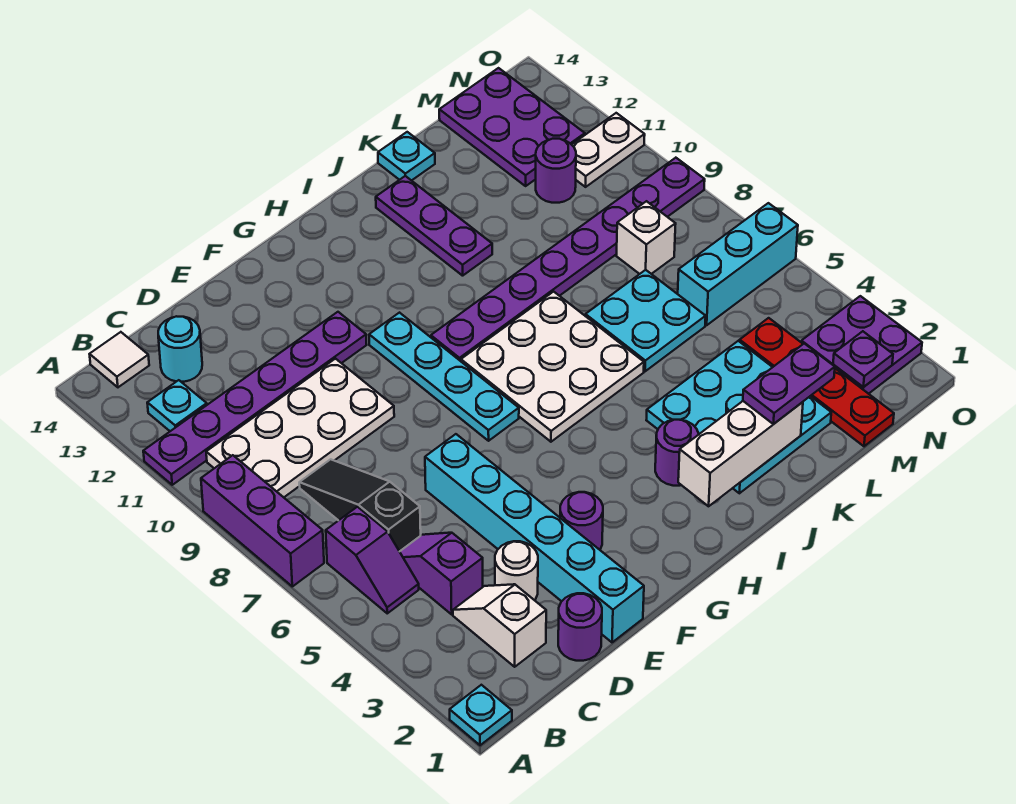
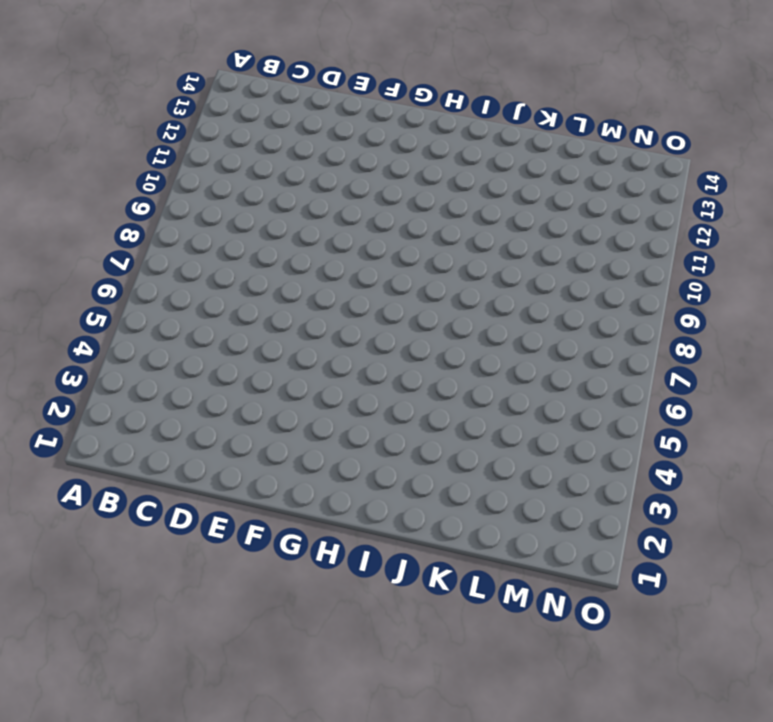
none -> cyan plate A1 level 1
none -> purple brick A7:A9 level 1
none -> purple plate A11:F11 level 1
none -> purple slope B5:B6 level 1 top 6

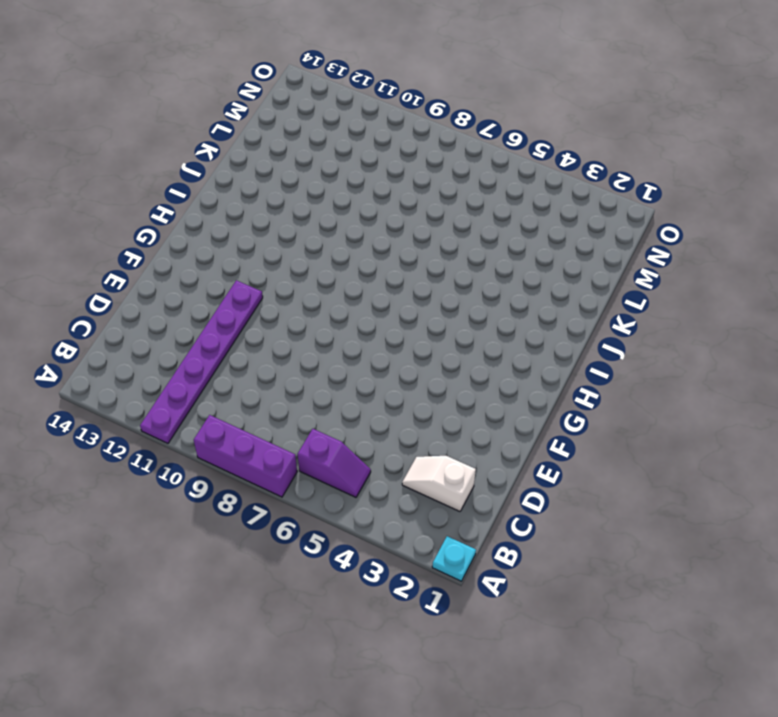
none -> white plate B9:E10 level 1
none -> cyan plate B12 level 1
none -> white tile B14 level 1
none -> purple slope C4:C5 level 1 top 4

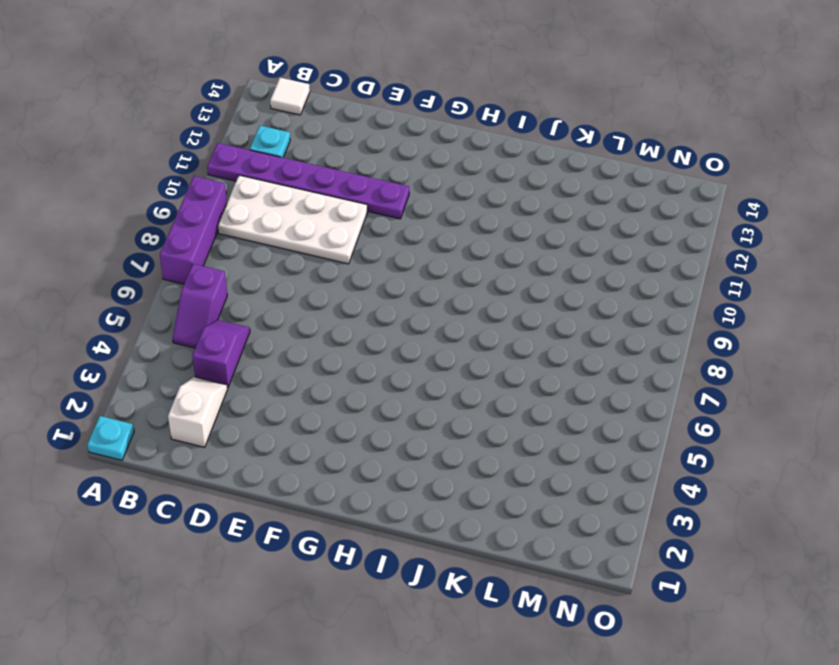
none -> black slope C6:C8 level 1 top 6
none -> cyan round brick C13 level 1
none -> purple round brick D1 level 1
none -> white round brick D3 level 1

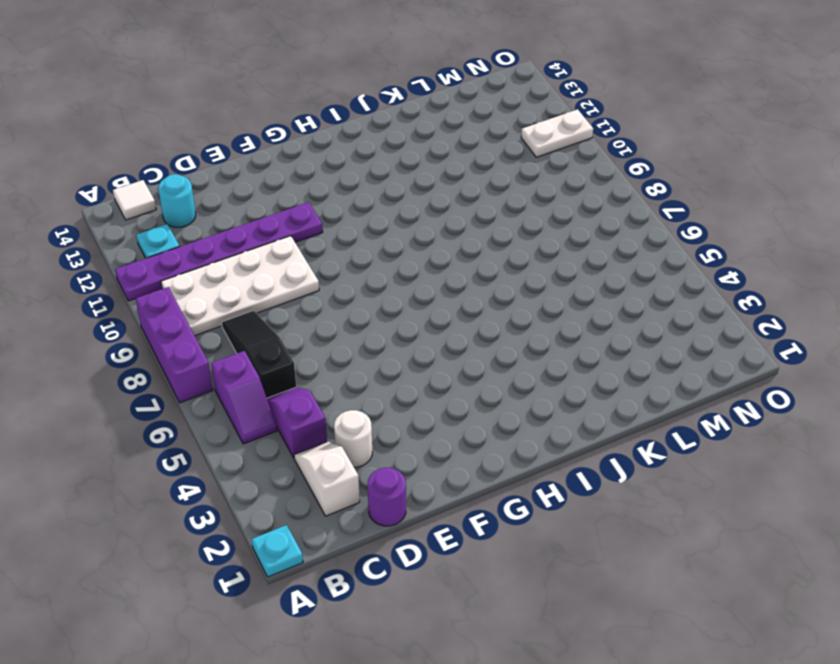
none -> cyan brick E1:E6 level 1
none -> purple round brick F3 level 1
none -> cyan plate G7:G10 level 1
none -> white plate H6:J8 level 1

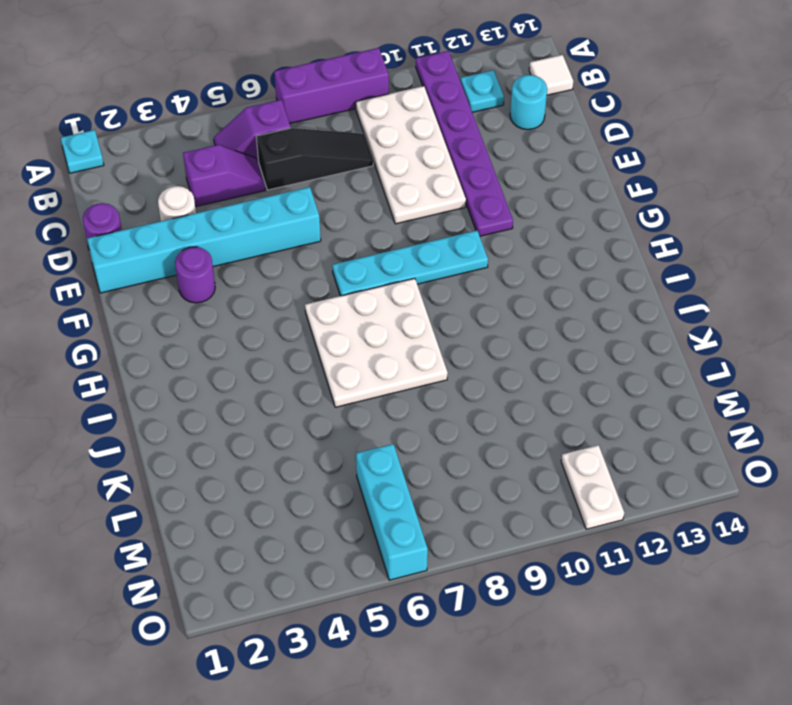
none -> white slope C2:C3 level 1 top 2
none -> purple plate H9:O9 level 1
none -> purple round brick I3 level 1
none -> cyan plate J2:L4 level 1

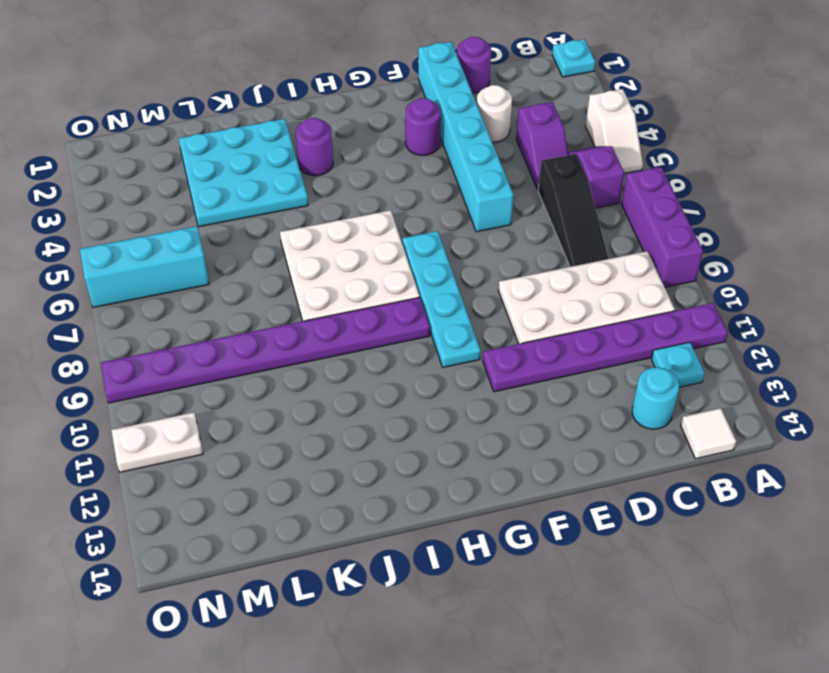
white slope A4:A5 level 1 top 4 -> white slope C2:C3 level 1 top 2
none -> purple plate J11:J13 level 1
none -> cyan plate K6:L7 level 1
none -> cyan plate K14 level 1
none -> red plate M1:M4 level 1

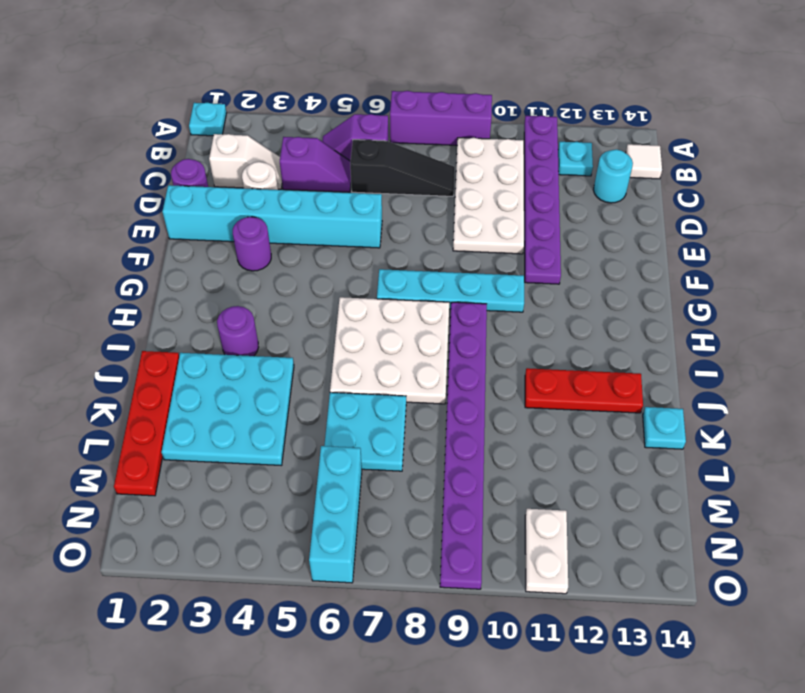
red plate J1:M1 level 1 -> red plate M1:M4 level 1
red plate J11:J13 level 1 -> purple plate J11:J13 level 1
none -> white brick M8 level 1
none -> purple round brick M11 level 1
none -> purple plate M12:N14 level 1
none -> purple plate N2:O3 level 1

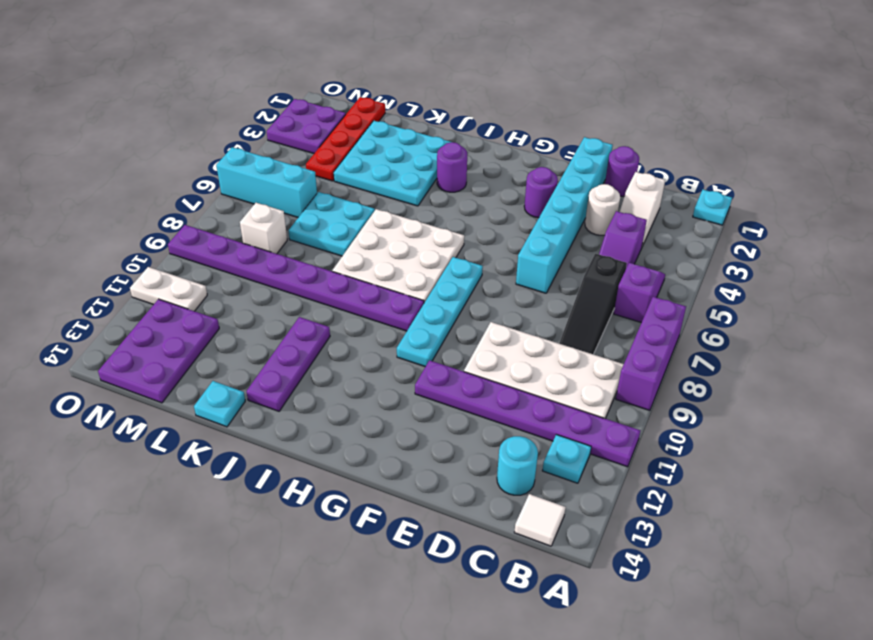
none -> purple round brick M11 level 1
none -> white brick I2:K2 level 2
none -> purple plate N2 level 2
none -> purple plate K2:L2 level 3

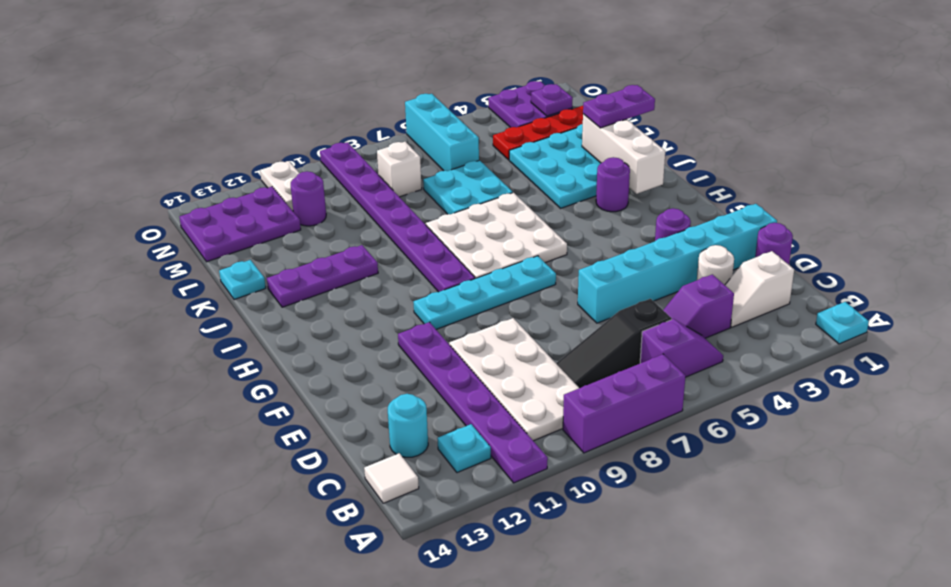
purple plate K1:K2 level 3 -> purple plate K2:L2 level 3

